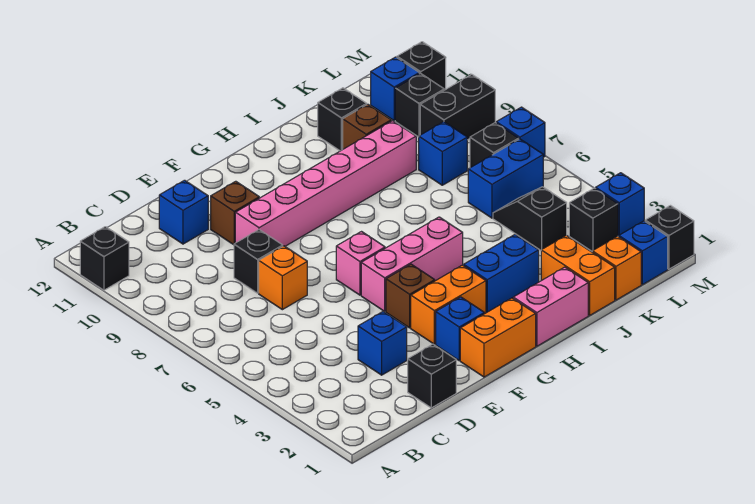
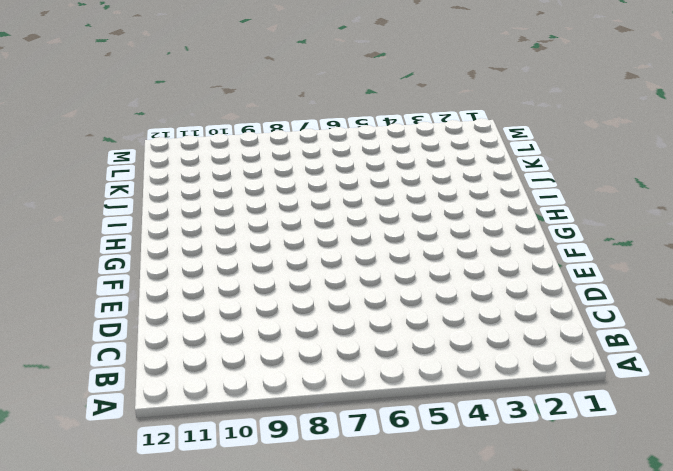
none -> black brick A11 level 1
none -> black brick D1 level 1
none -> blue brick D3 level 1
none -> orange brick D7 level 1

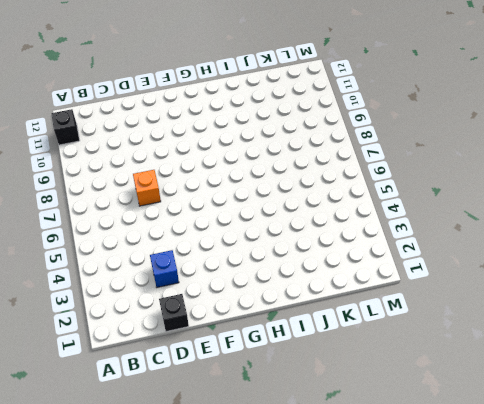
none -> black brick D8 level 1
none -> blue brick D11 level 1
none -> pink brick E9:J9 level 1
none -> brown brick E10 level 1

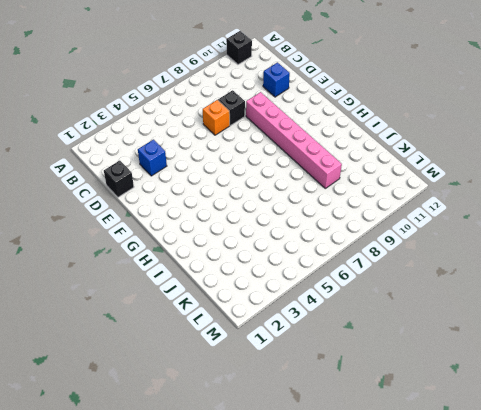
none -> brown brick E10 level 1
none -> orange brick F1:G1 level 1
none -> blue brick F2 level 1
none -> orange brick F3:G3 level 1

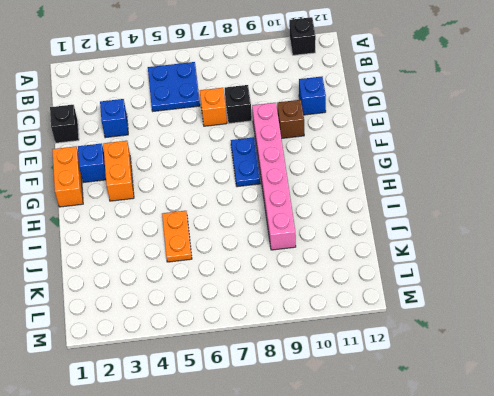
blue plate B5:C6 level 1 -> none
blue plate F8:G8 level 1 -> none
orange plate I5:J5 level 1 -> none
none -> brown brick F4 level 1
none -> pink brick F5:H5 level 1
none -> pink brick F6 level 1
none -> pink brick H1:I1 level 1

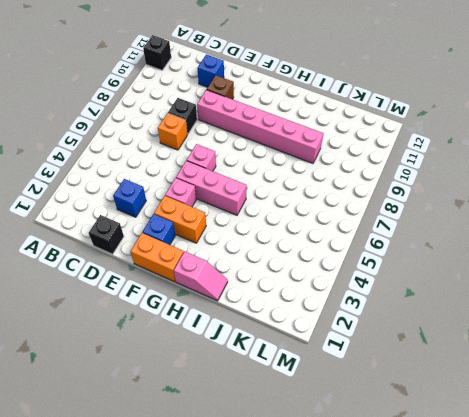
pink brick F4 level 1 -> brown brick F4 level 1
pink slope H1:I1 level 1 top H -> pink brick H1:I1 level 1
none -> blue brick H3:I3 level 1
none -> orange brick J1:J2 level 1
none -> brown brick J10 level 1
none -> black brick J11 level 1

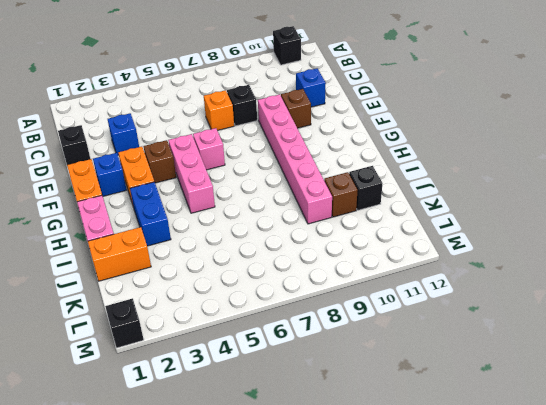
none -> orange brick K1 level 1
none -> black slope K4:K5 level 1 top 4
none -> blue brick K6:L6 level 1
none -> blue brick K8 level 1

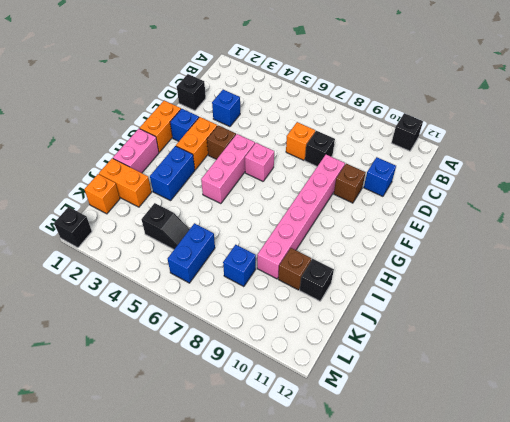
none -> blue brick L1 level 1
none -> black brick L3 level 1
none -> black brick L7 level 1
none -> black brick L9:M9 level 1

